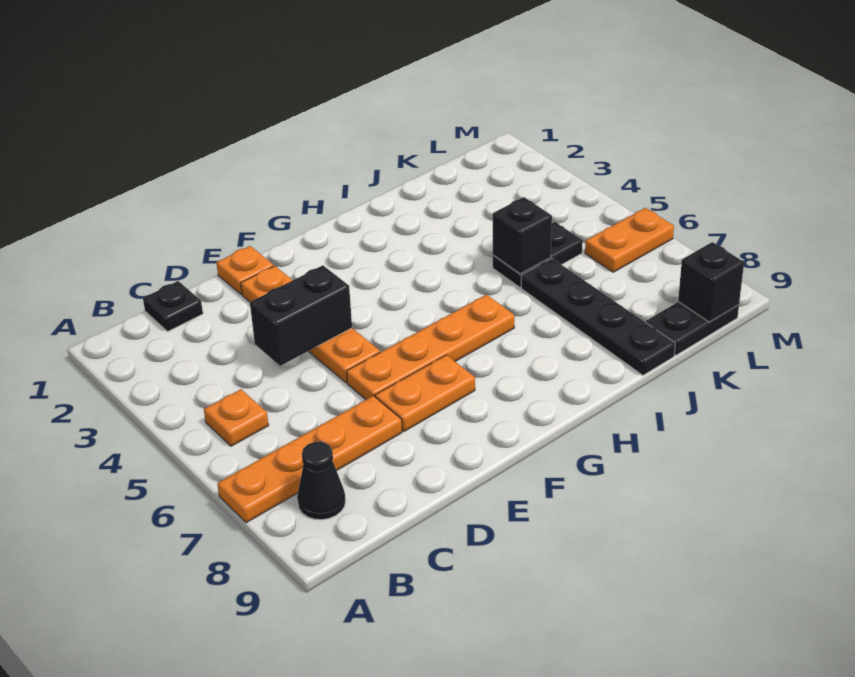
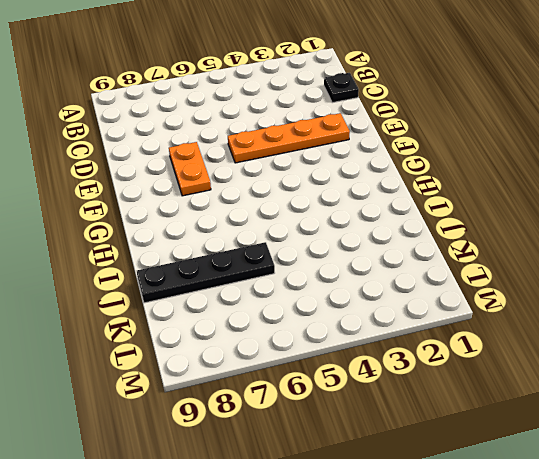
none -> orange plate A7:D7 level 1
none -> orange plate B5 level 1
none -> black cone B8 level 1

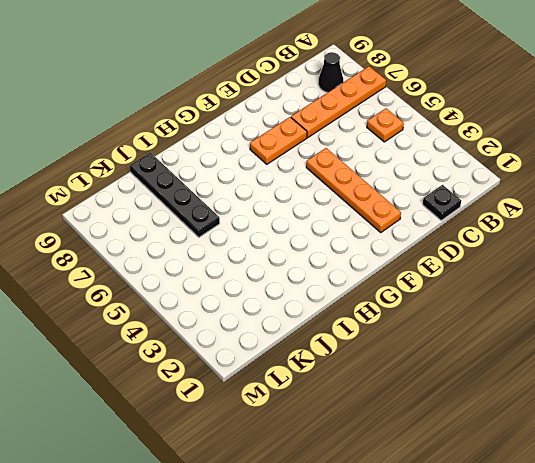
none -> orange plate E1 level 1
none -> orange plate E6:H6 level 1
none -> black plate J5:K5 level 1

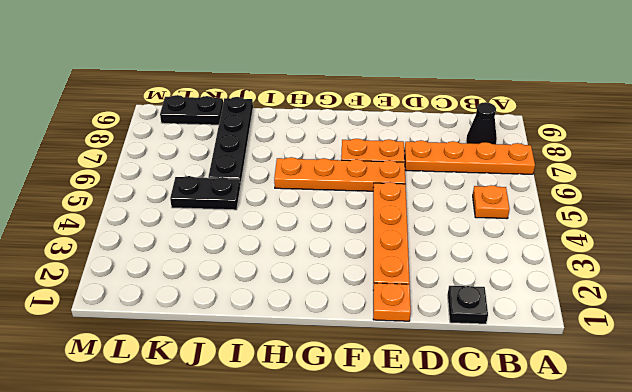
none -> orange plate L6:M6 level 1
none -> black brick D4:E4 level 2
none -> black brick J5 level 2

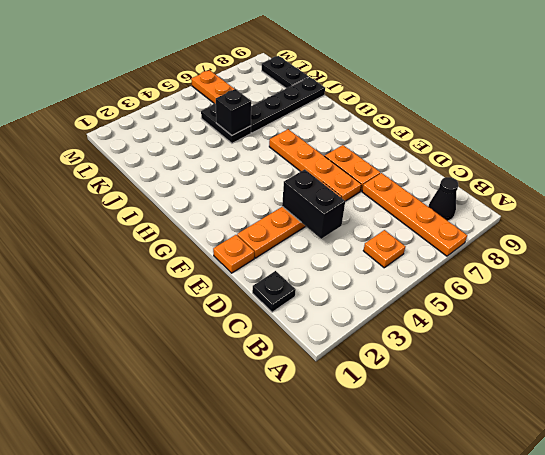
none -> black brick L9 level 2

